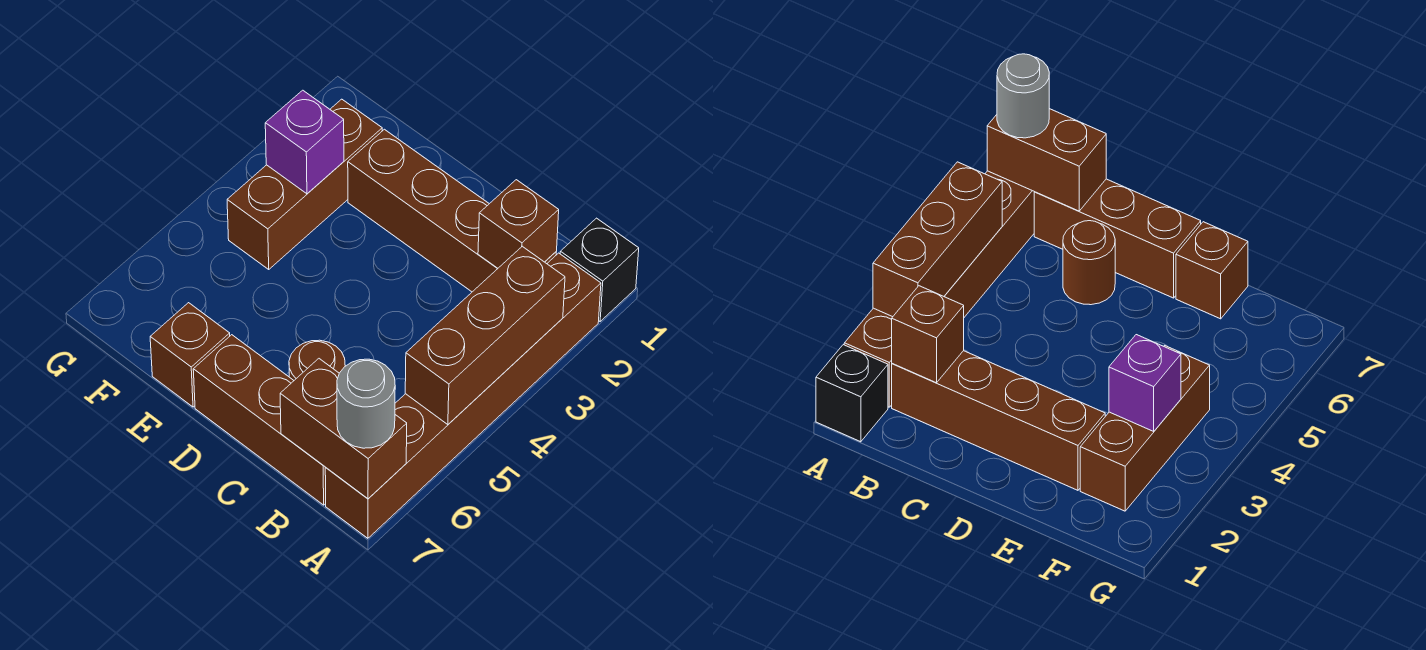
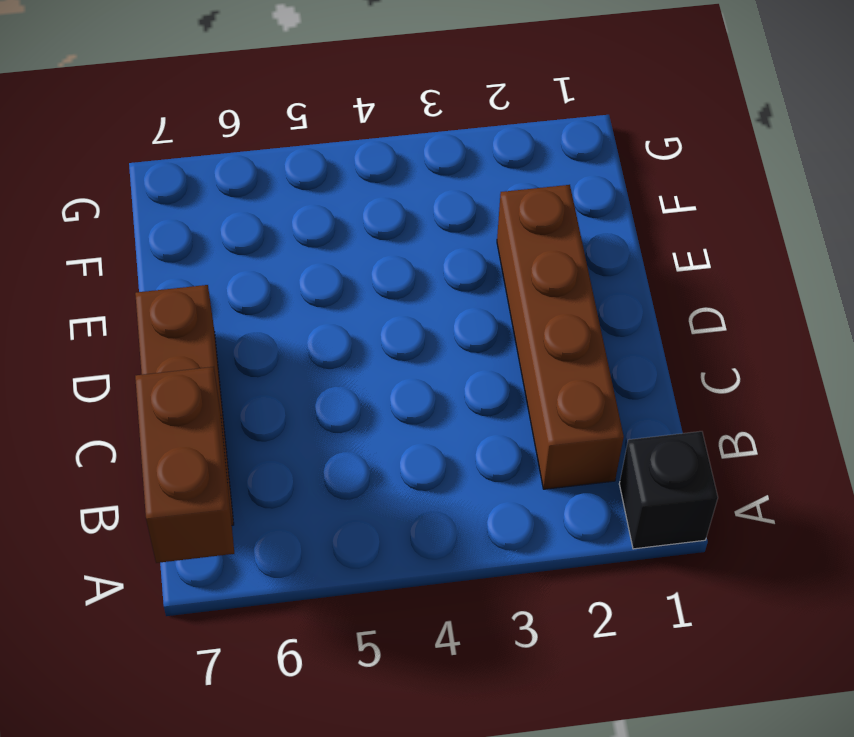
none -> brown brick A2:A7 level 1
none -> brown round brick C6 level 1
none -> brown brick E7 level 1

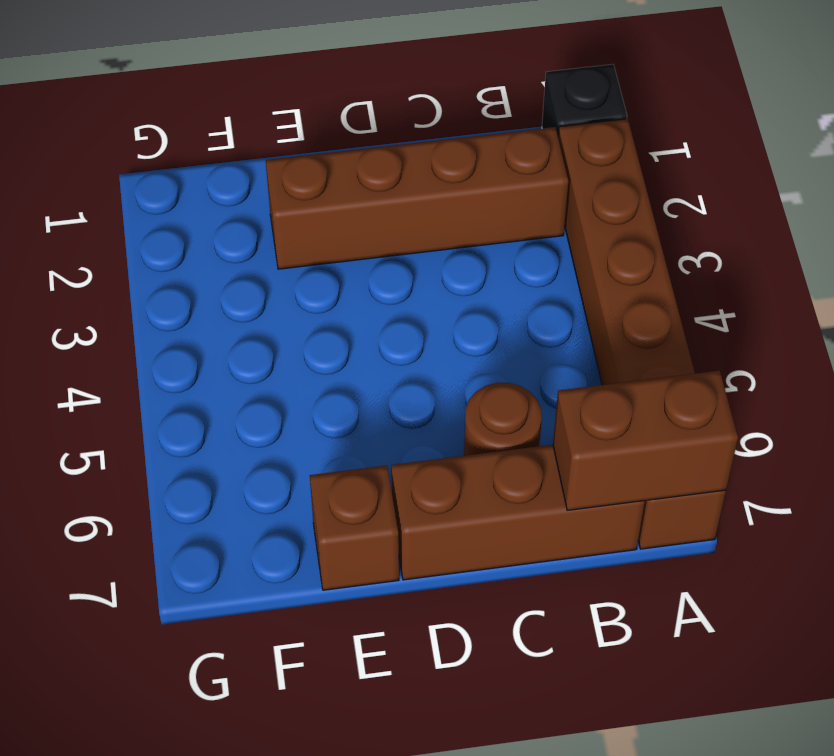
none -> brown brick F2:F4 level 1
none -> brown brick A3:A5 level 2
none -> brown brick B2 level 2

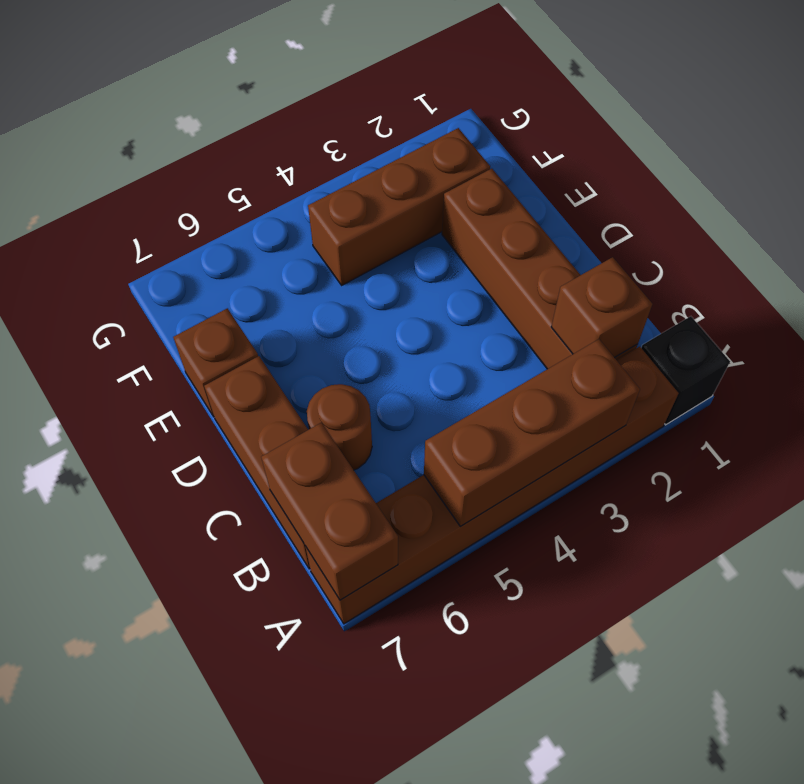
none -> purple brick F3 level 2
none -> grey round brick A7 level 3

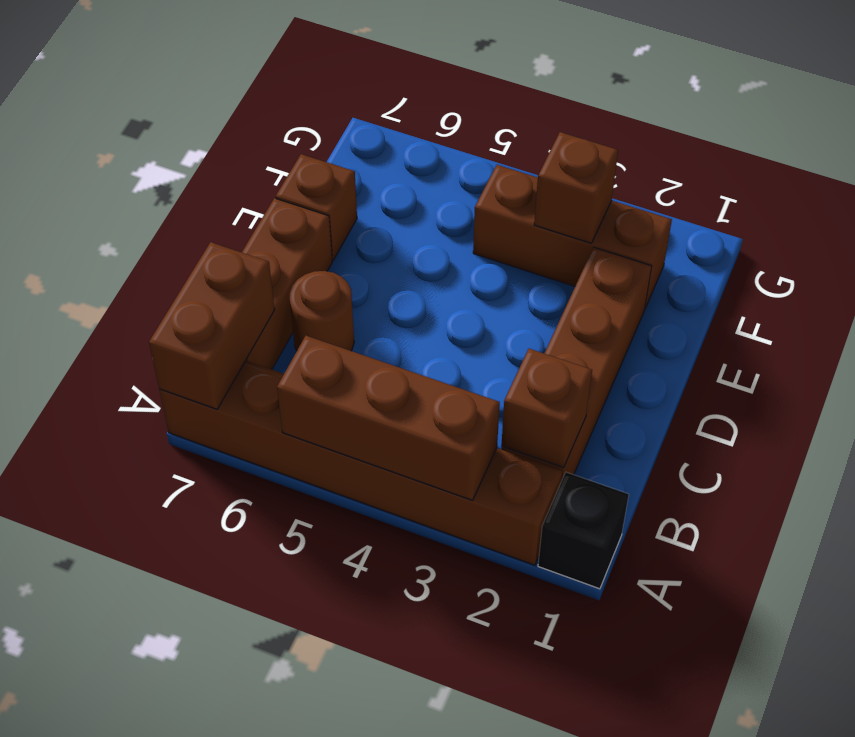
brown brick F3 level 2 -> purple brick F3 level 2
none -> grey round brick A7 level 3

